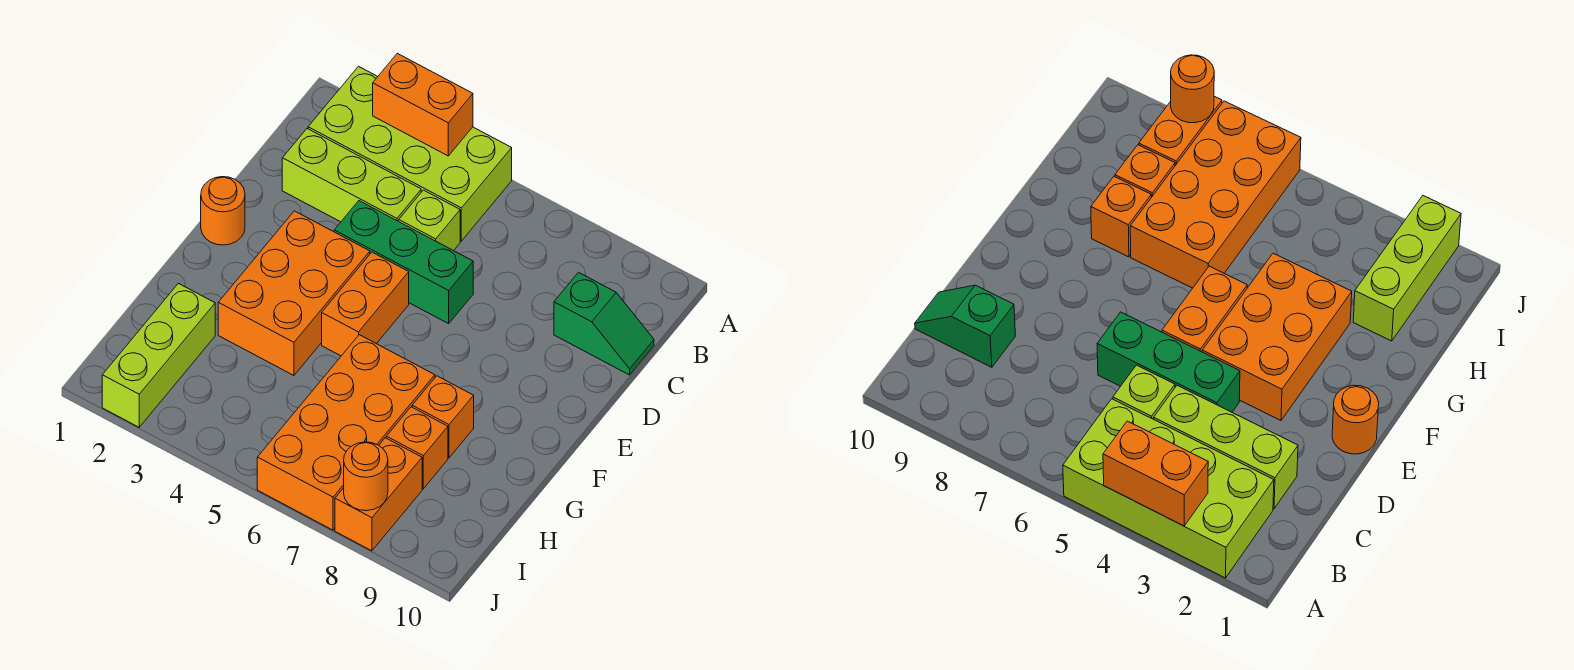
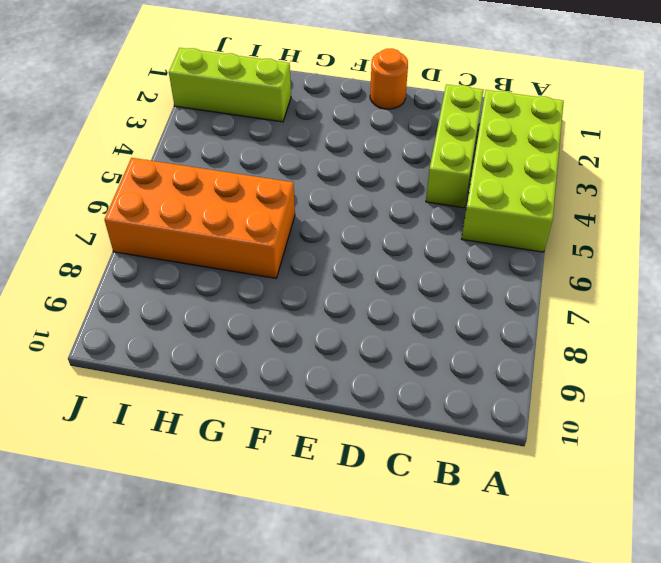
none -> lime brick C5 level 1
none -> green slope C9:C10 level 1 top 9
none -> green brick D4:D6 level 1

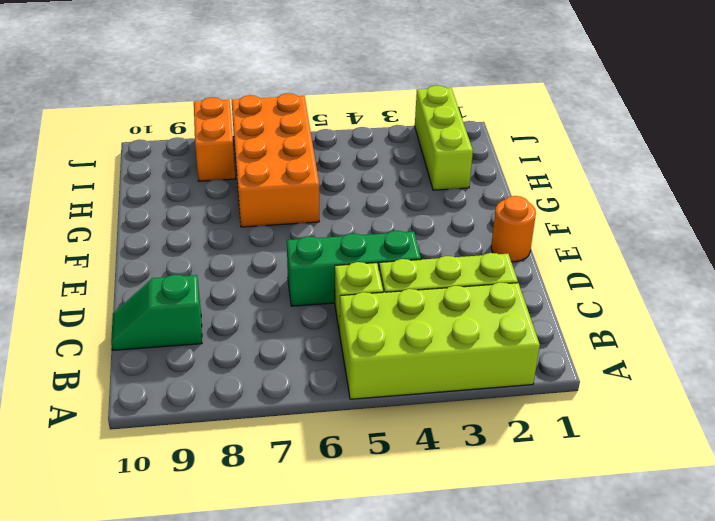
none -> orange brick E3:G4 level 1
none -> orange brick E5:F5 level 1
none -> orange brick G8 level 1

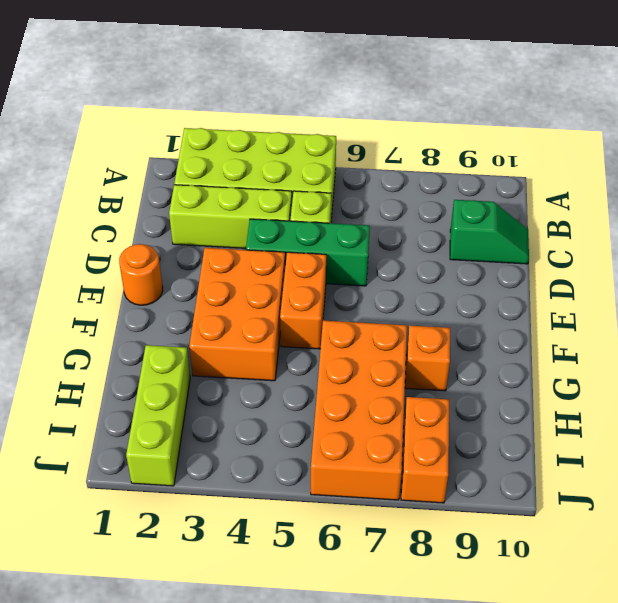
none -> orange brick H8 level 1
none -> orange brick A3:A4 level 2
none -> orange round brick J8 level 2

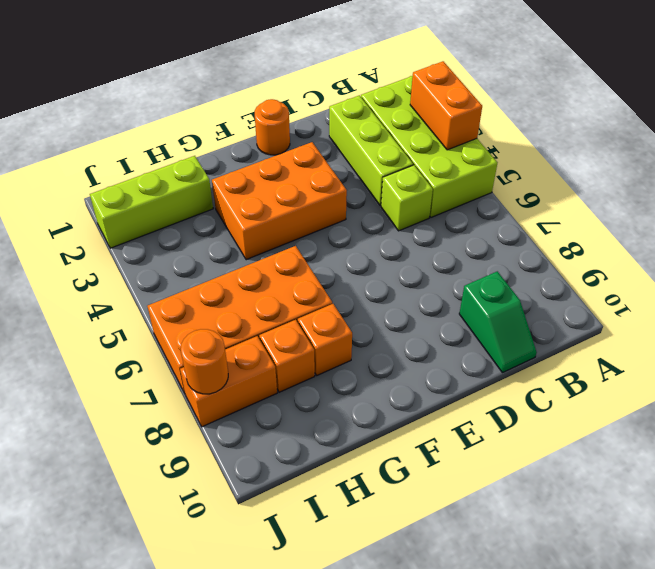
none -> green brick D4:D6 level 1
none -> orange brick E5:F5 level 1

